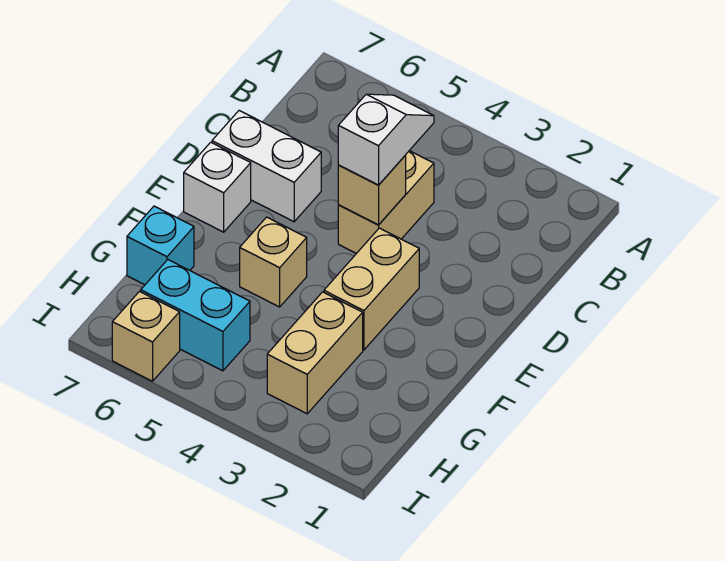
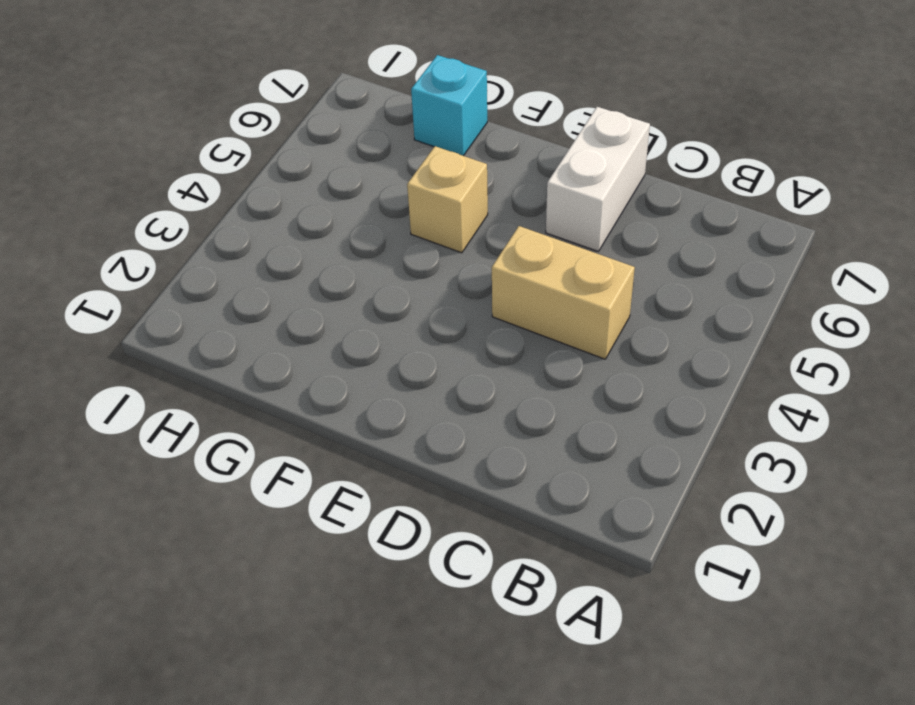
none -> tan brick E3:F3 level 1
none -> white brick E7 level 1

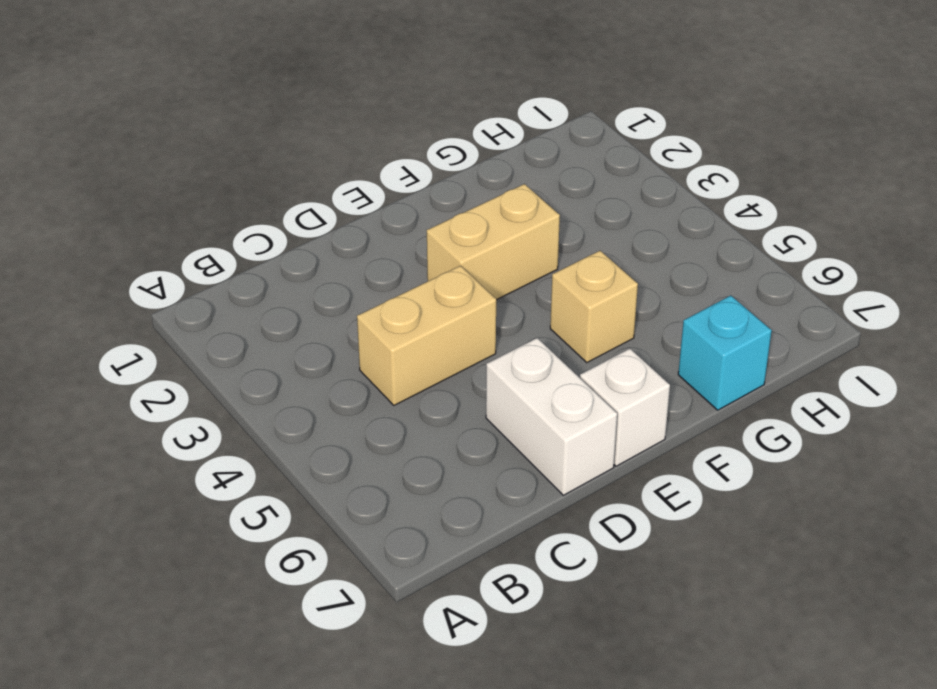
none -> tan brick G3:H3 level 1
none -> cyan brick H5:H6 level 1

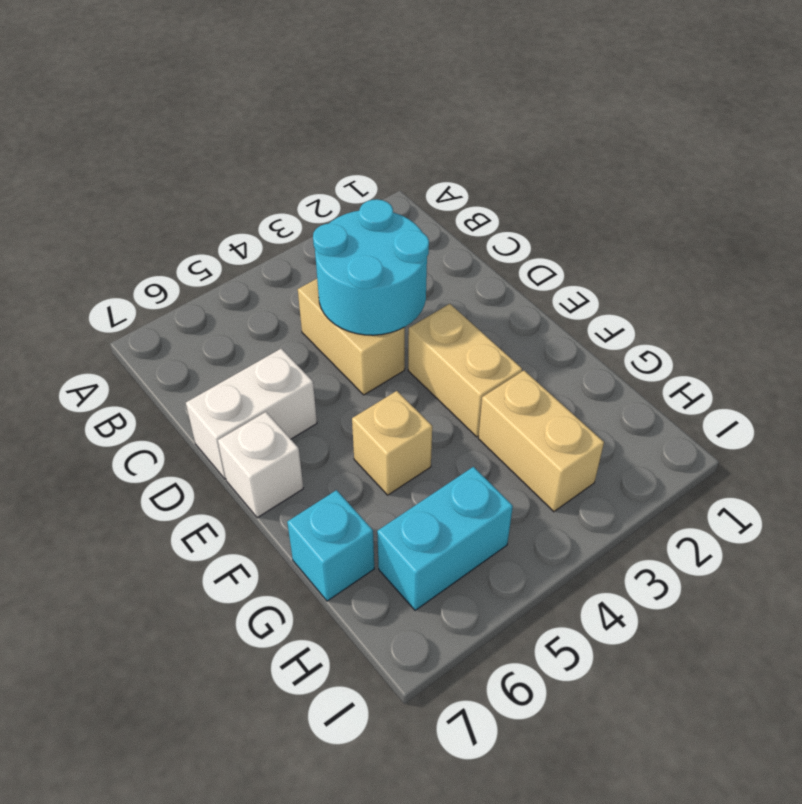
cyan round brick C3:D4 level 2 -> tan brick D4 level 2
none -> tan brick I6 level 1
none -> white slope C4:D4 level 3 top D

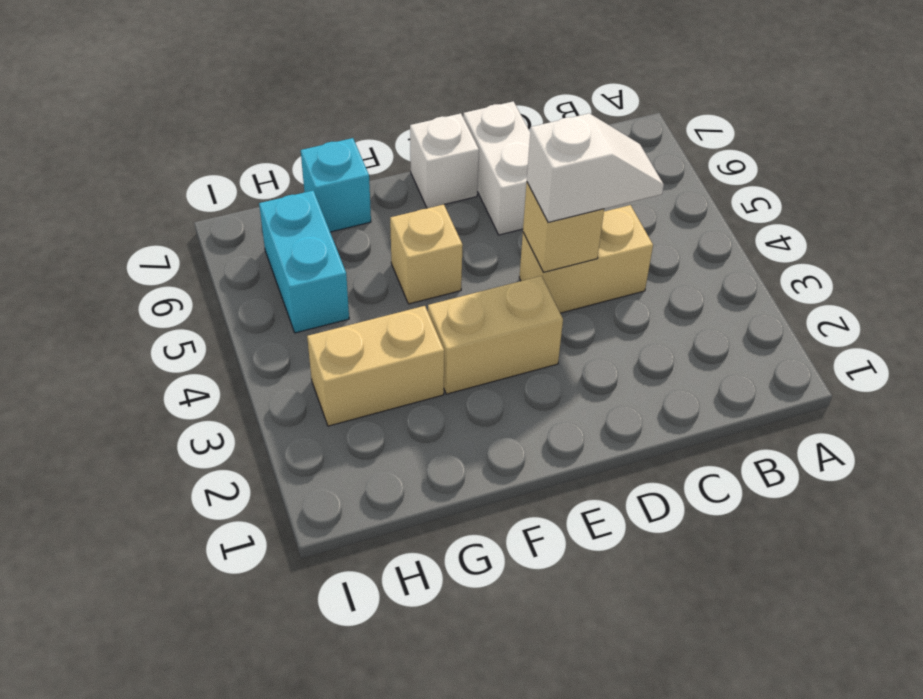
none -> tan brick I6 level 1

